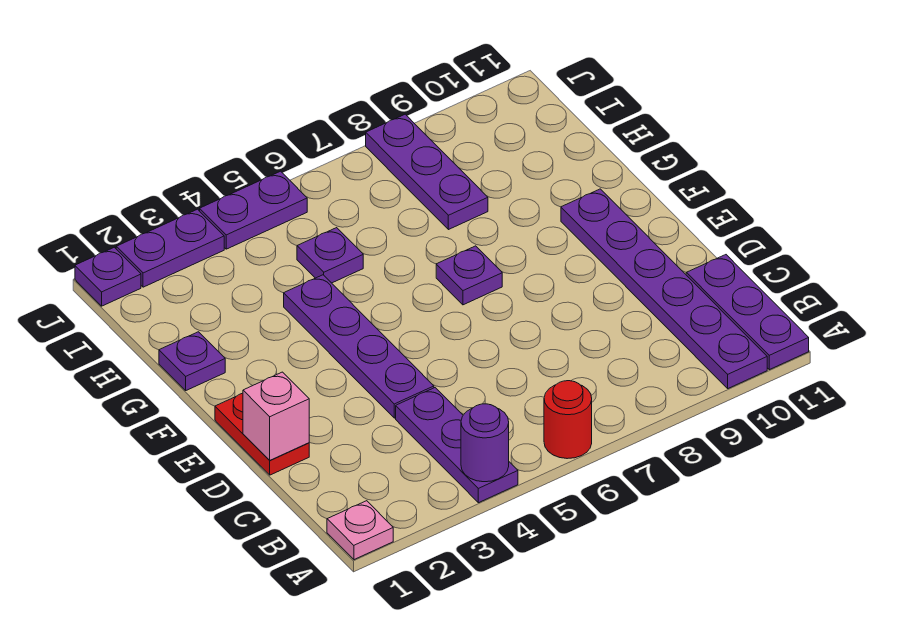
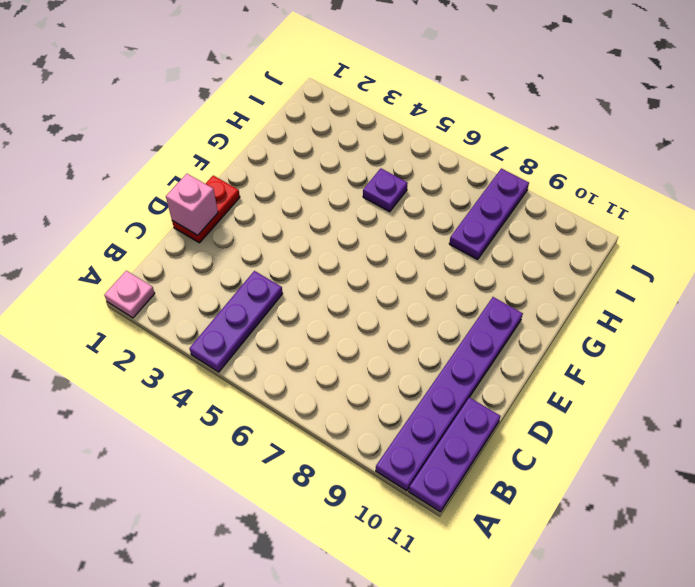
none -> red round brick A6 level 1
none -> purple plate D4:G4 level 1
none -> purple plate F7 level 1

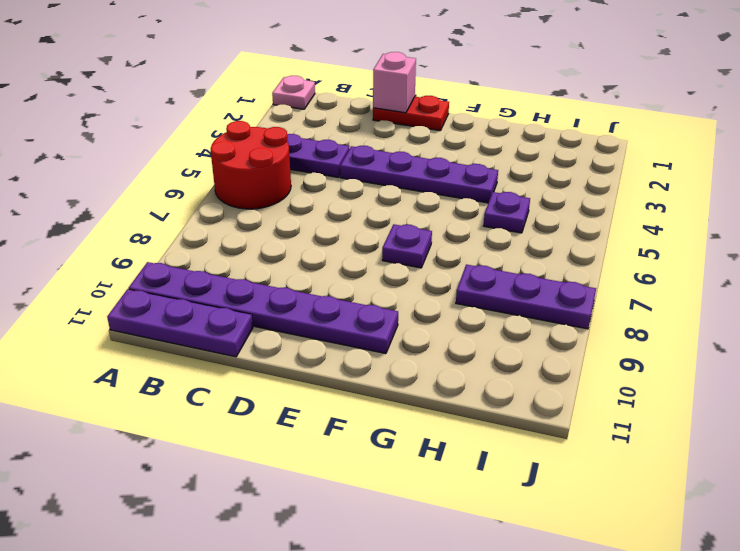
red round brick A5:B6 level 1 -> red round brick A6 level 1
none -> purple plate G1 level 1
none -> purple plate J1 level 1
none -> purple plate J2:J3 level 1

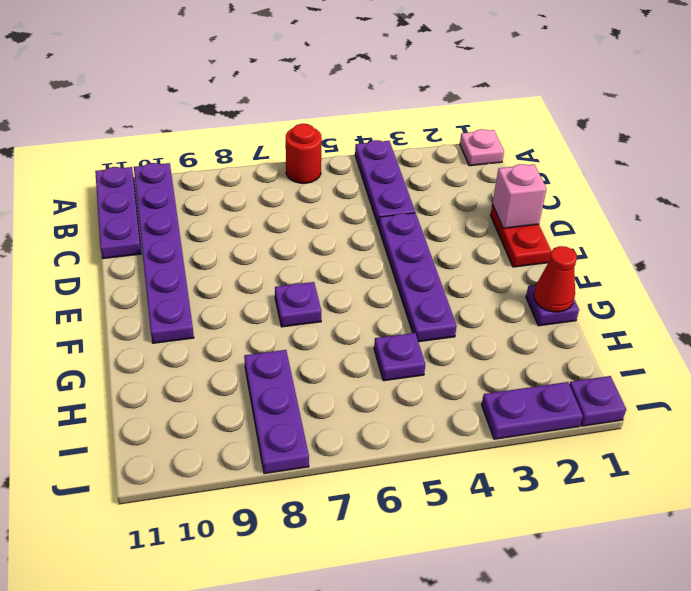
red cone G1 level 2 -> none
none -> purple plate J4:J5 level 1
none -> purple round brick A4 level 2

